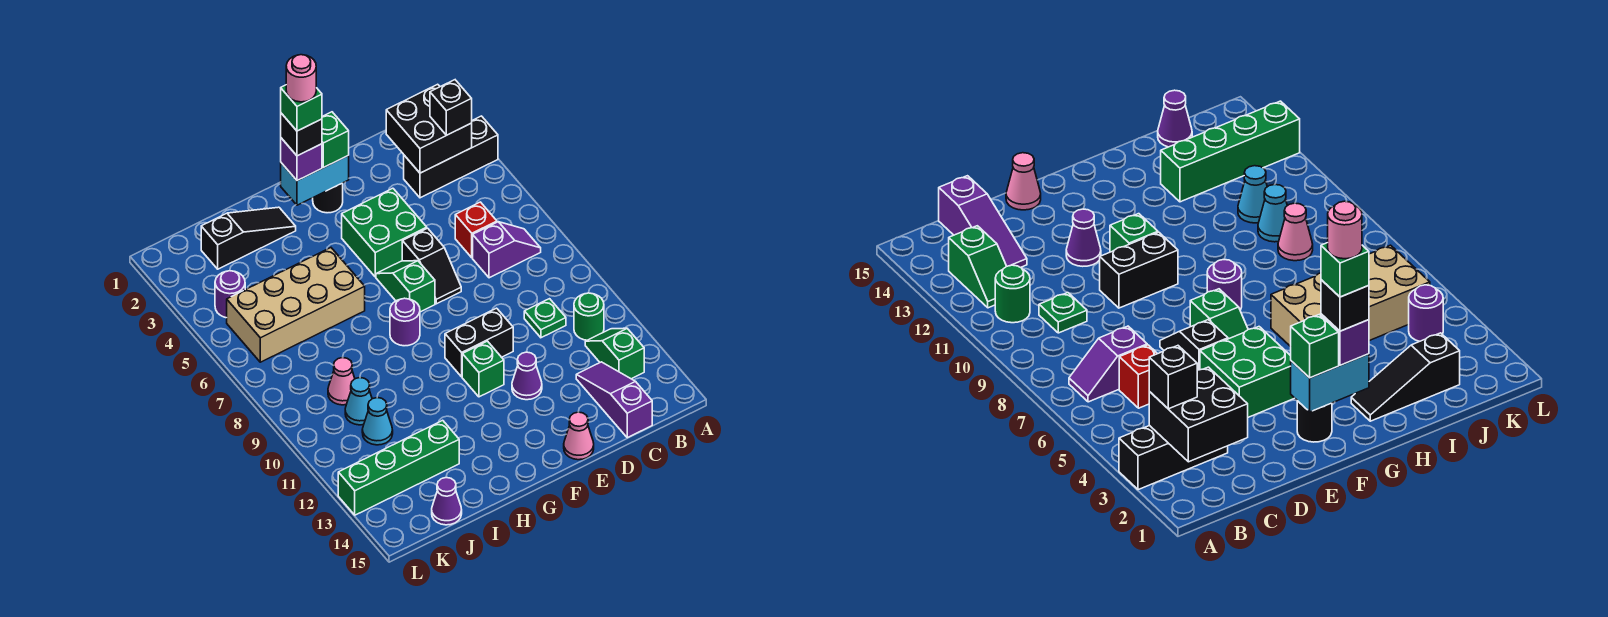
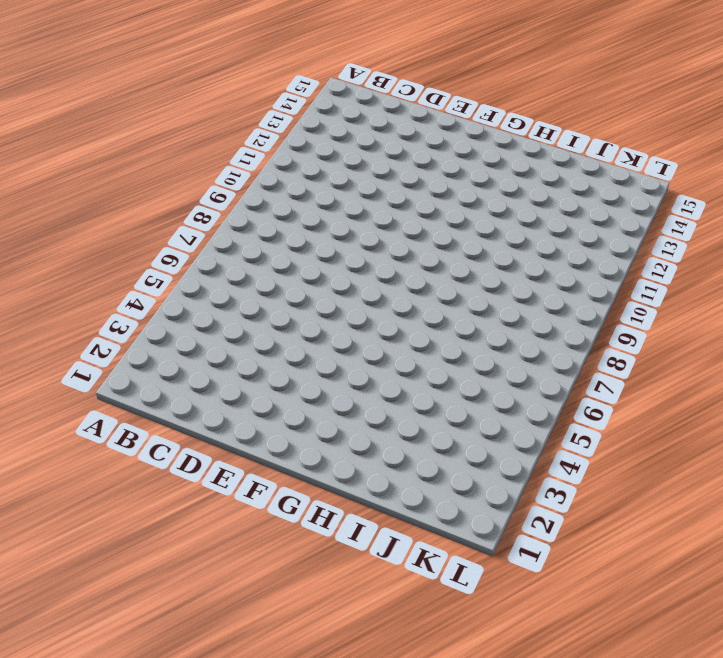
none -> black brick A3:C3 level 1
none -> purple slope B7:C7 level 1 top C
none -> green round brick B11 level 1
none -> green slope B12:B13 level 1 top 13

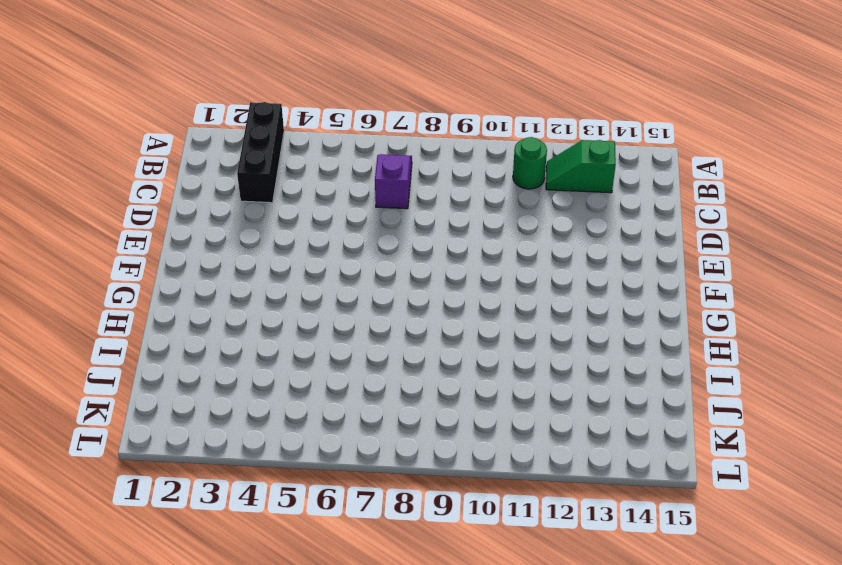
none -> red brick C6 level 1
none -> green plate C10 level 1
none -> purple slope C13:C15 level 1 top 15
none -> green brick E4:F5 level 1

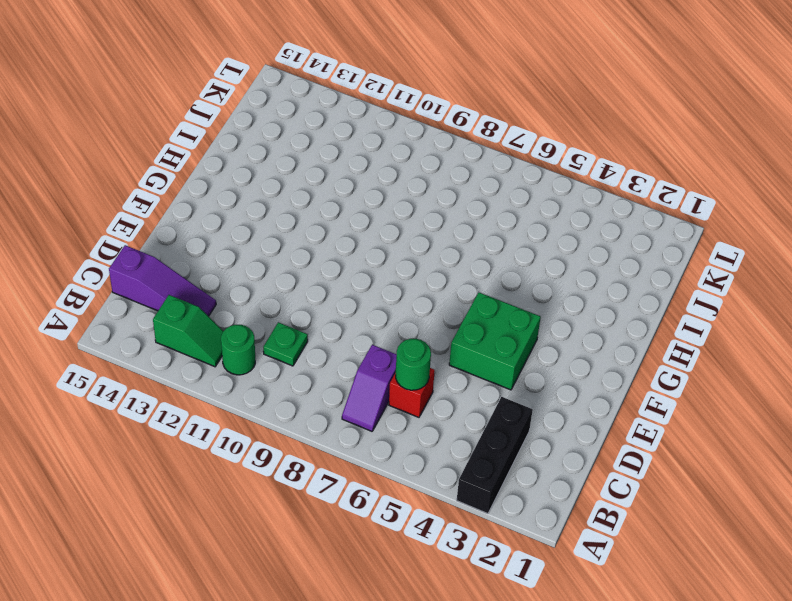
green round brick C6 level 2 -> none
none -> black slope E6:E7 level 1 top 6
none -> black brick E10:F10 level 1
none -> purple cone E12 level 1
none -> pink cone E15 level 1

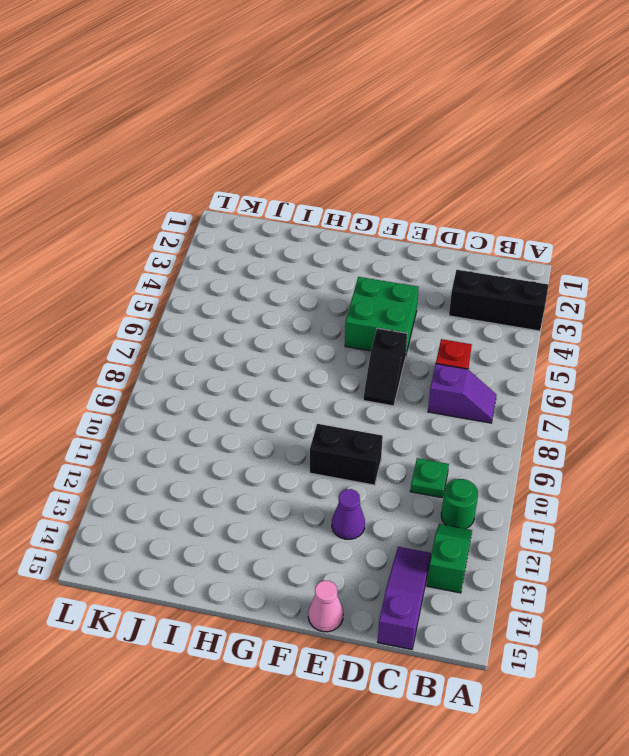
none -> black round brick F2 level 1
none -> green slope F6:F7 level 1 top 7
none -> green brick F11 level 1
none -> purple round brick G8 level 1

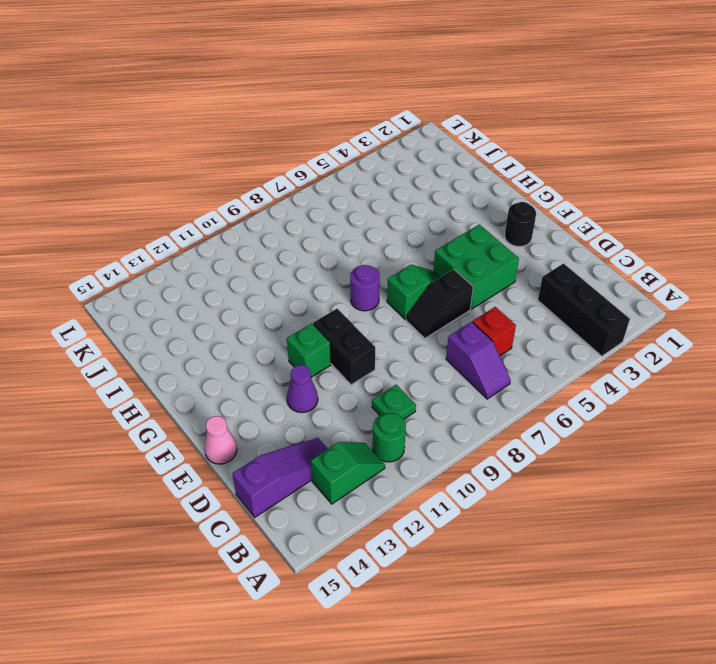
none -> black slope H2:J2 level 1 top J
none -> tan brick H5:K6 level 1
none -> green brick I13:L13 level 1
none -> pink cone J9 level 1

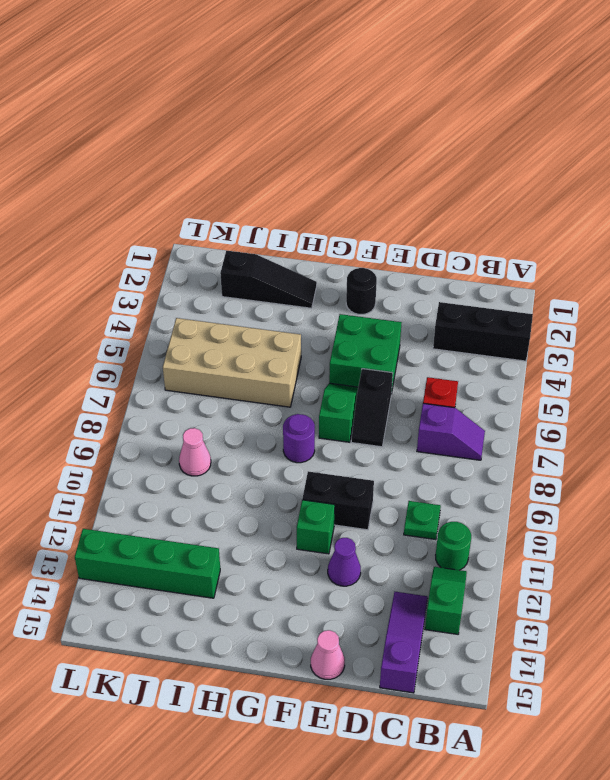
none -> cyan cone J10 level 1
none -> cyan cone J11 level 1
none -> purple cone J15 level 1
none -> purple round brick K4 level 1

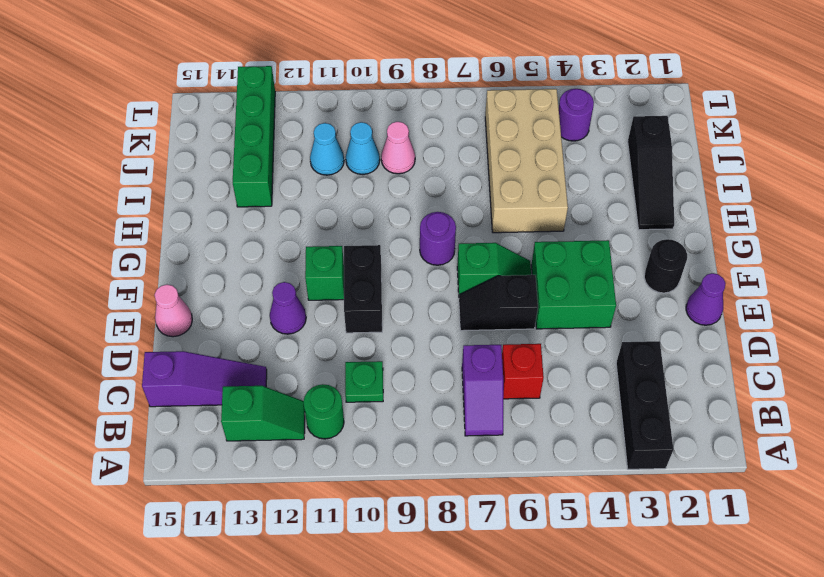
purple cone E1 level 1 -> purple cone J15 level 1
none -> black brick B2:C3 level 2
none -> cyan brick F2:G2 level 2
none -> black brick B3 level 3
none -> green brick F2 level 3

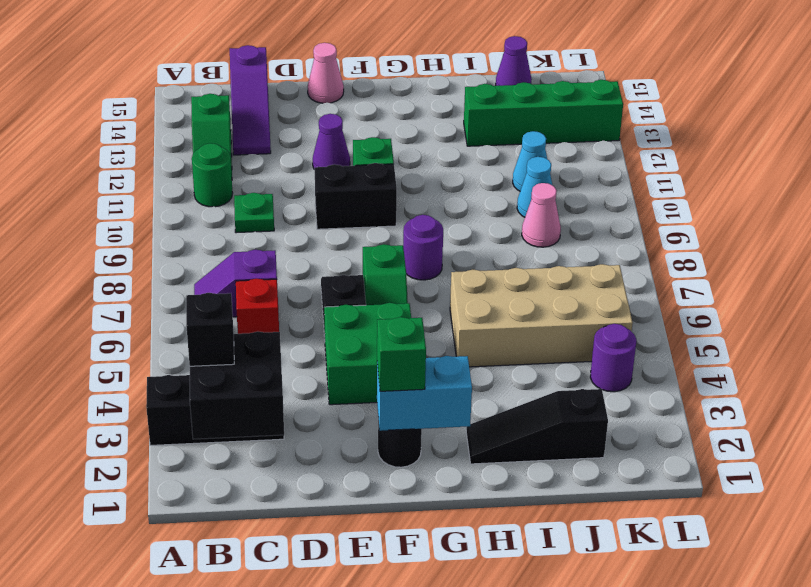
none -> purple brick G2 level 3
none -> black brick G2 level 4
none -> green brick G2 level 5
none -> pink round brick G2 level 6

